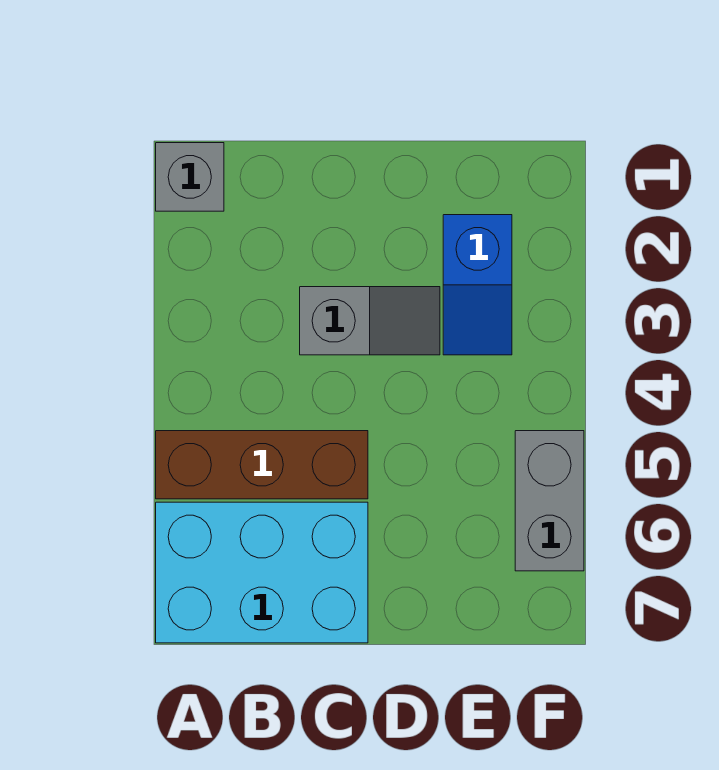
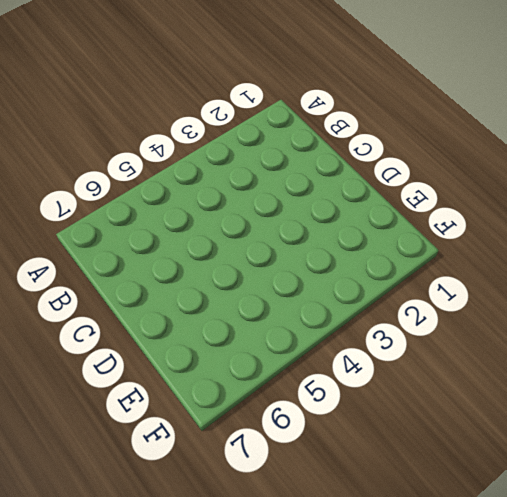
none -> grey brick A1 level 1
none -> brown brick A5:C5 level 1

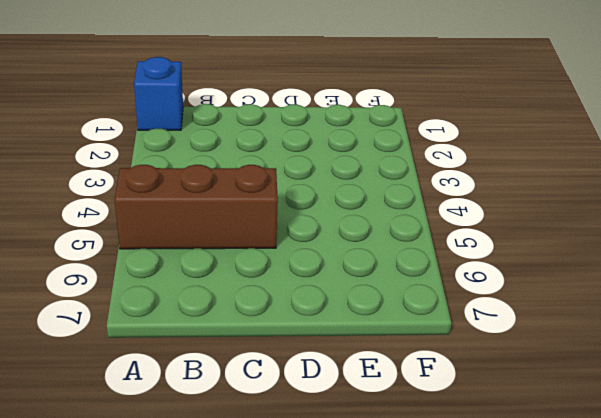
blue brick A1 level 1 -> grey brick A1 level 1
none -> cyan brick A6:C7 level 1
none -> grey slope C3:D3 level 1 top C

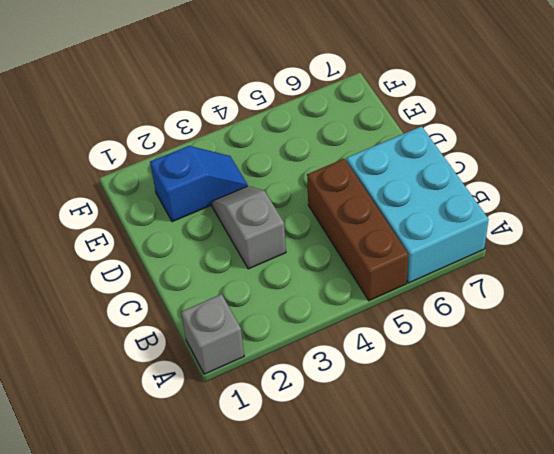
none -> grey brick F5:F6 level 1

